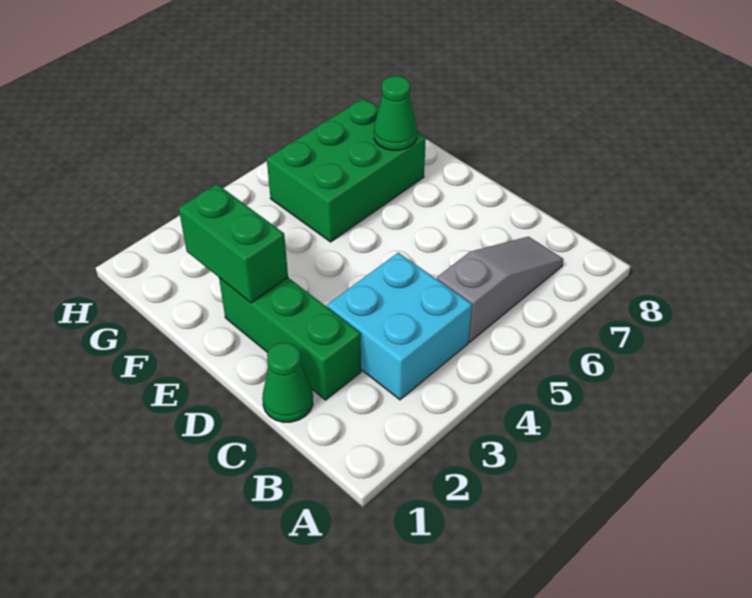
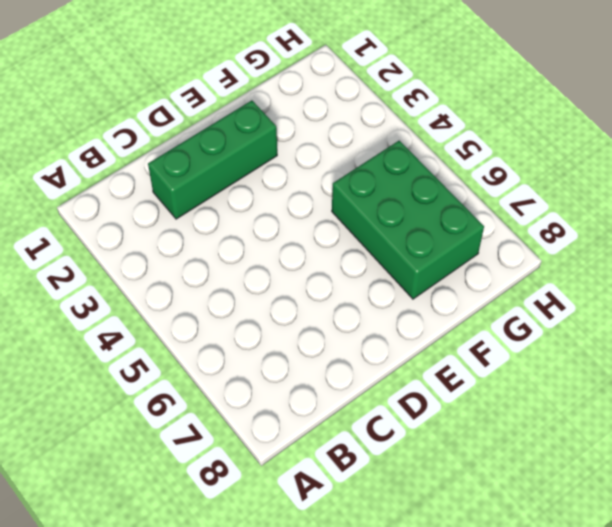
none -> cyan brick B3:C4 level 1
none -> grey slope B5:B7 level 1 top 5

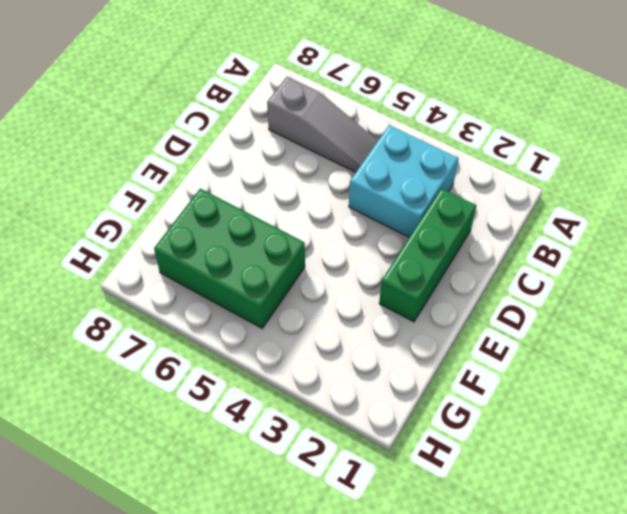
grey slope B5:B7 level 1 top 7 -> grey slope B5:B7 level 1 top 5
none -> green cone C1 level 1
none -> green brick E2:F2 level 2

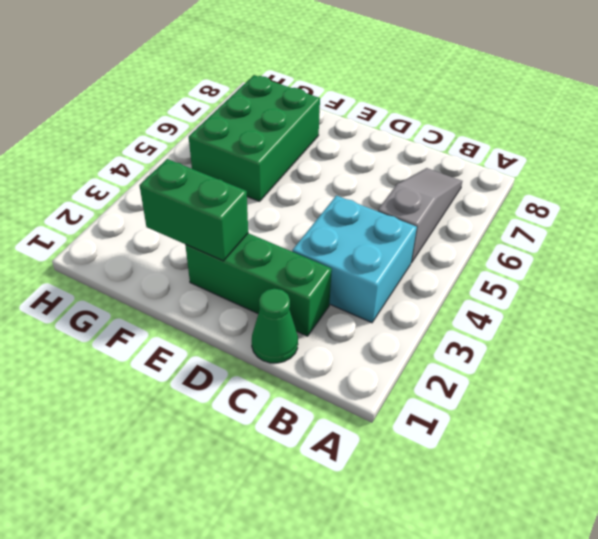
none -> green cone F7 level 2

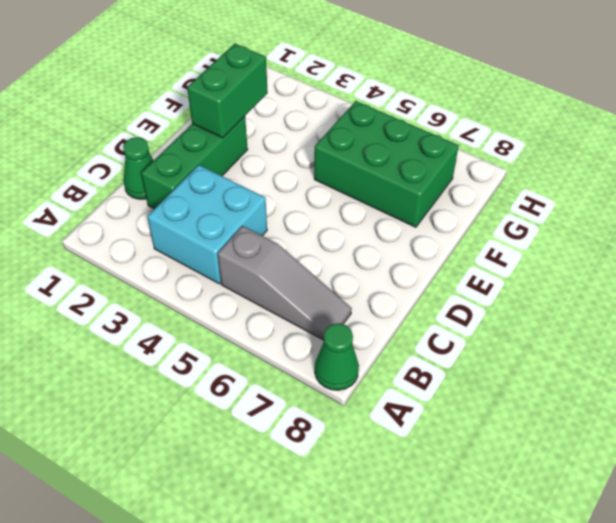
green cone A8 level 1 -> green cone F7 level 2

